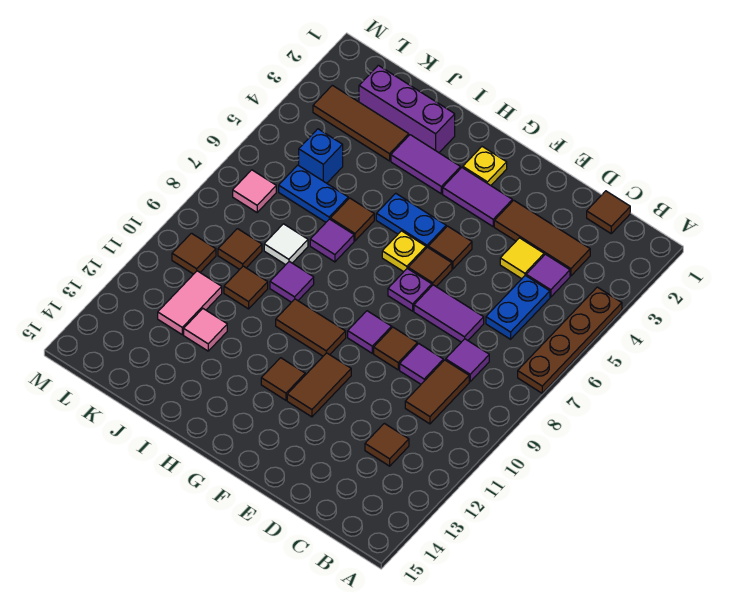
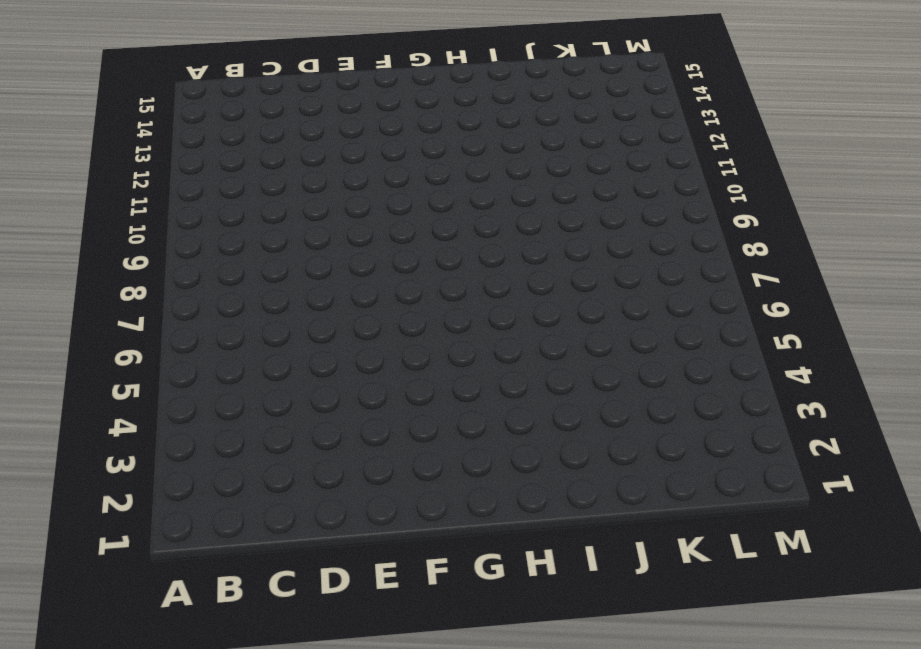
none -> brown plate A4:A7 level 1
none -> brown tile C1 level 1
none -> brown tile C3:E3 level 1
none -> purple tile C4 level 1

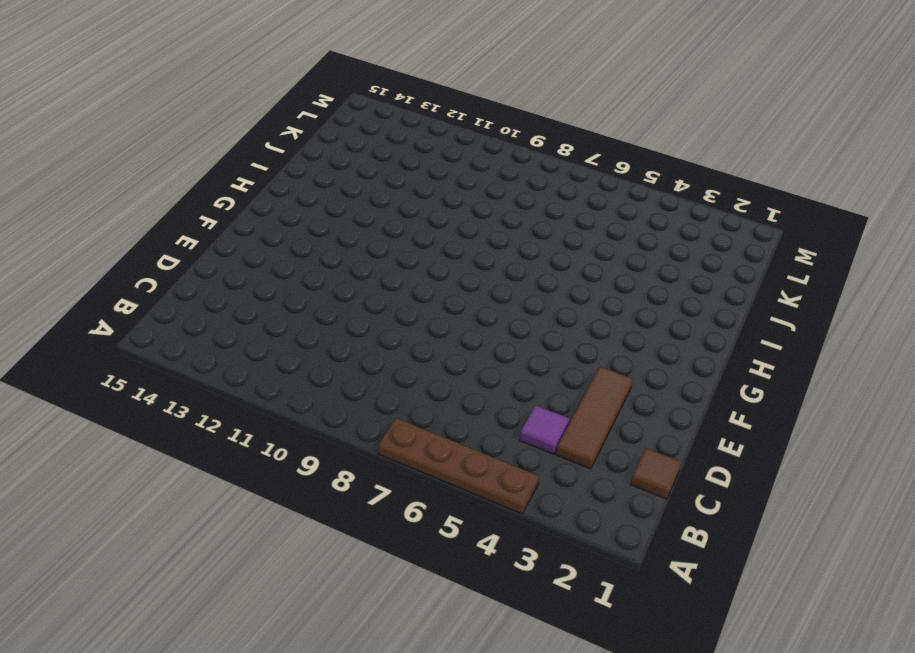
none -> blue plate C5:C6 level 1
none -> purple tile C8 level 1
none -> brown tile C9:C10 level 1
none -> brown tile C12 level 1

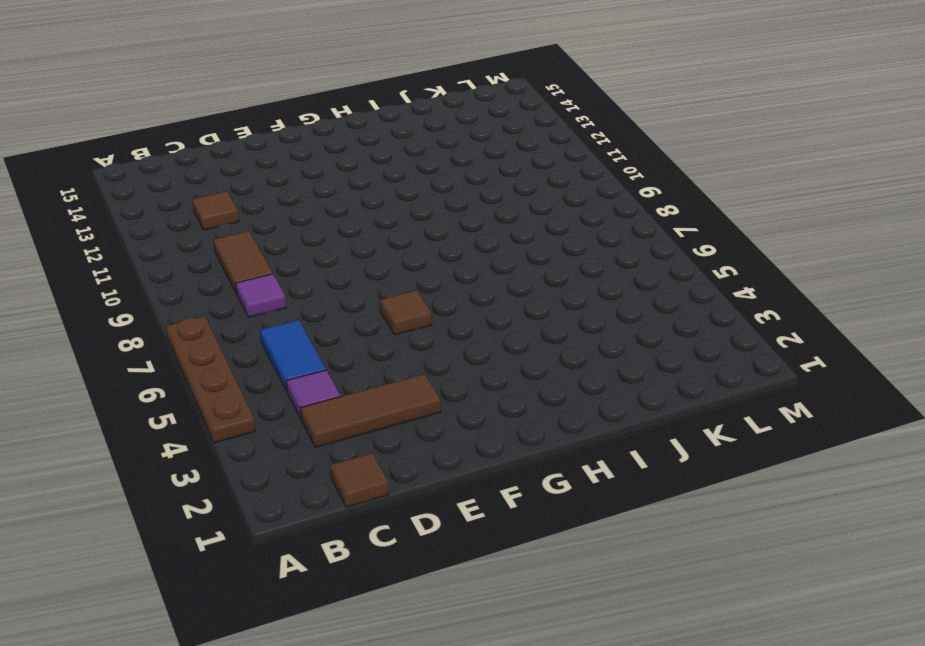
blue tile C5:C6 level 1 -> blue plate C5:C6 level 1
none -> yellow tile D4 level 1
none -> purple tile D7:E7 level 1
none -> purple tile D9 level 1
none -> brown tile E9 level 1

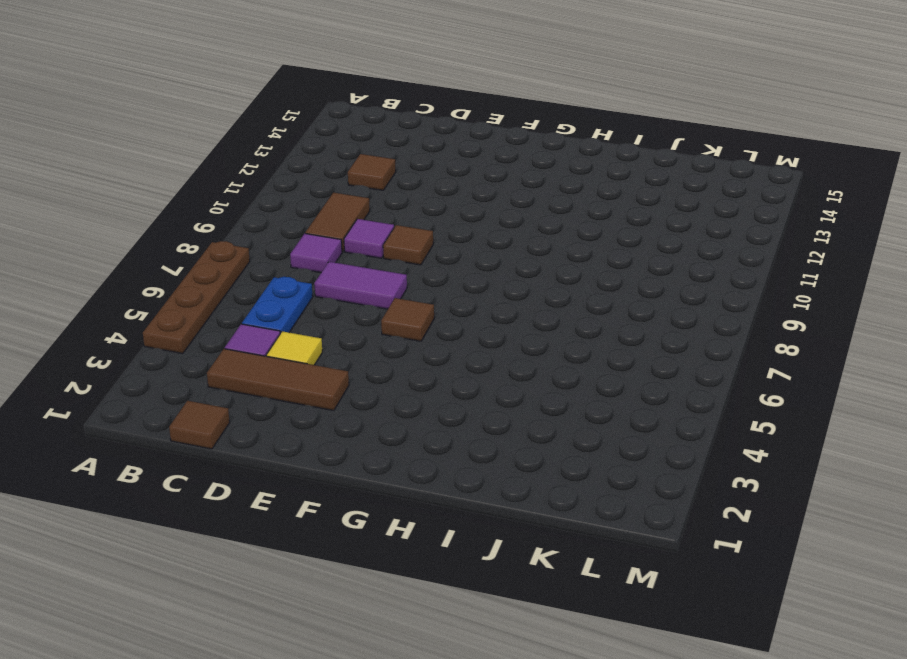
none -> purple tile F3:G3 level 1
none -> brown tile F5 level 1
none -> purple plate F7 level 1
none -> purple tile F9 level 1

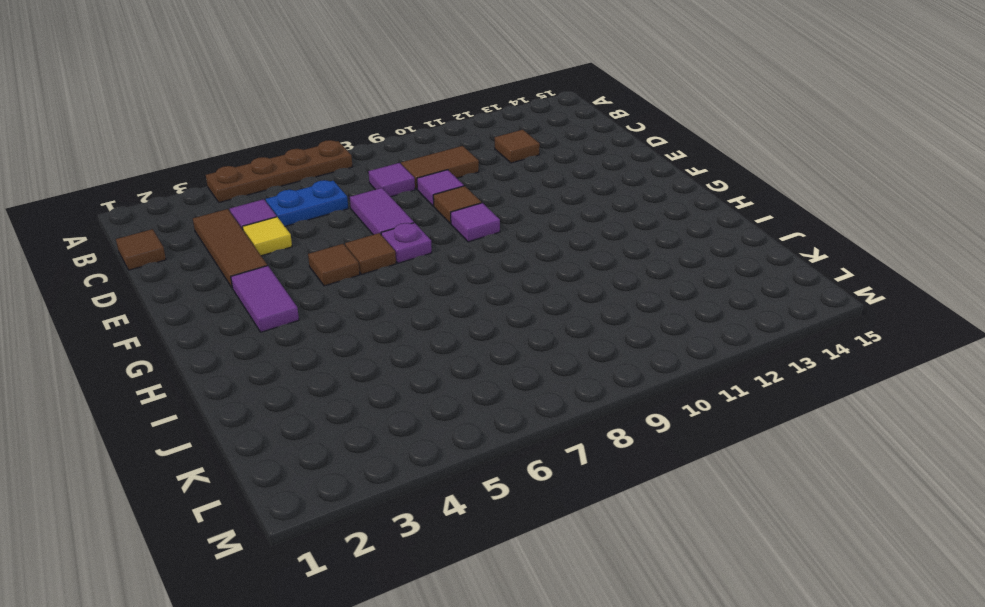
none -> brown tile F11:F12 level 1
none -> yellow plate G2 level 1
none -> blue plate G5:H5 level 1
none -> yellow plate G6 level 1

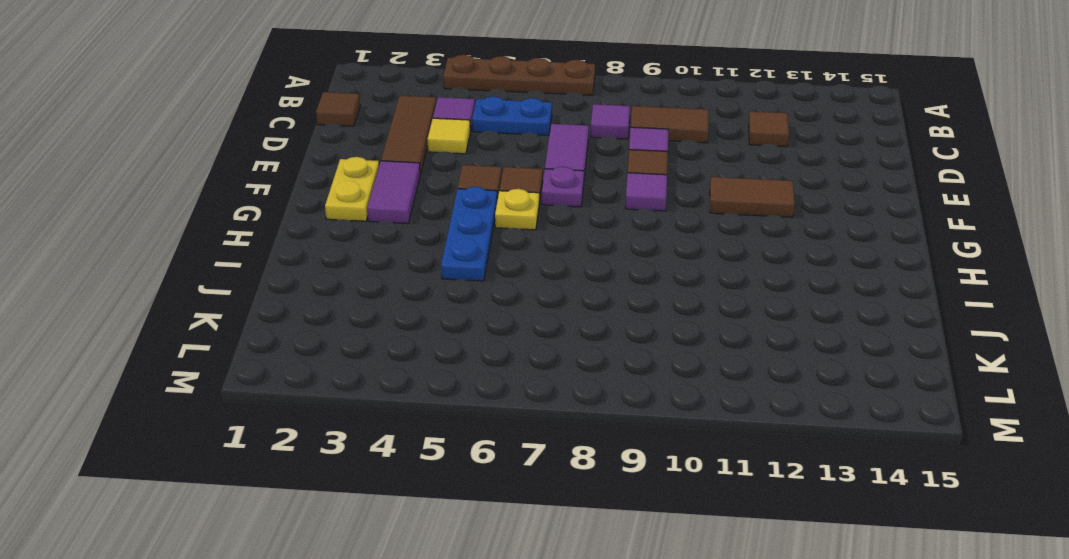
yellow plate F2:G2 level 1 -> yellow plate G2 level 1
blue plate G5:I5 level 1 -> blue plate G5:H5 level 1
none -> brown tile G10:H10 level 1
none -> brown tile G12 level 1
none -> purple tile H3:I3 level 1
none -> purple brick I2:K2 level 1

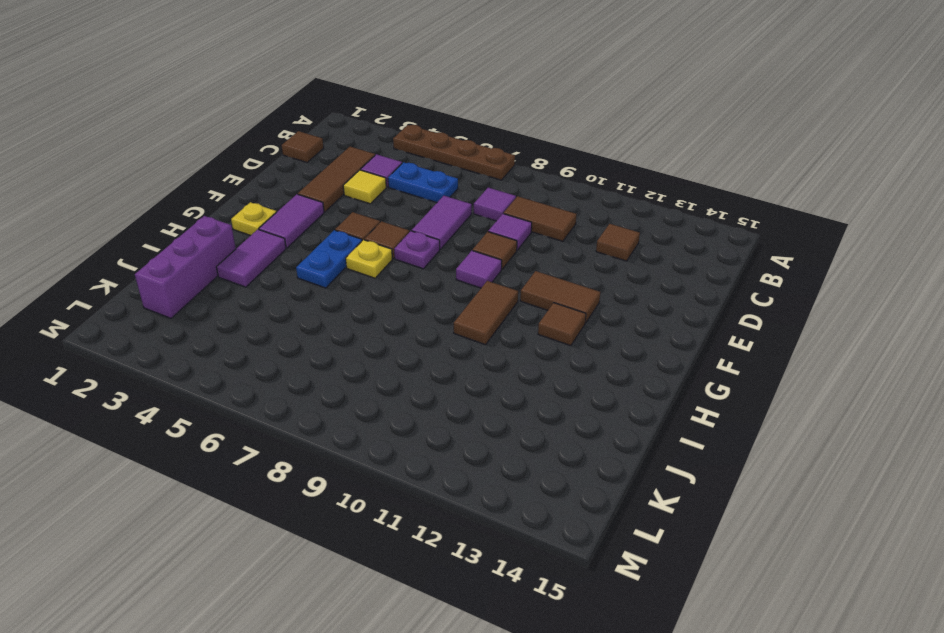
none -> brown tile I6 level 1
none -> purple tile I7 level 1
none -> purple tile I9 level 1
none -> brown tile J3:L3 level 1

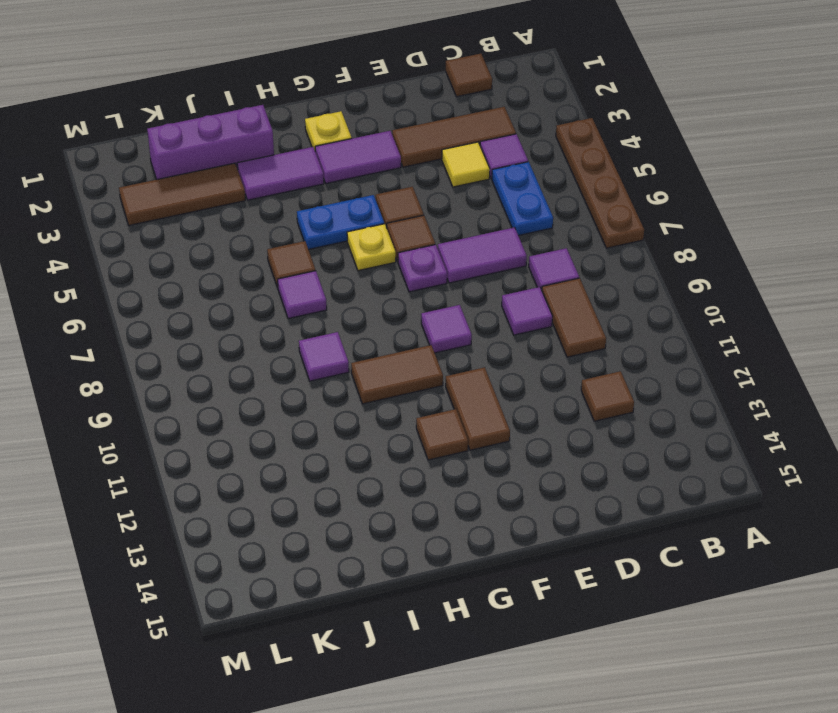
none -> brown tile E9 level 1
none -> blue plate J6:K6 level 1
none -> white tile J8 level 1
none -> brown tile J10 level 1

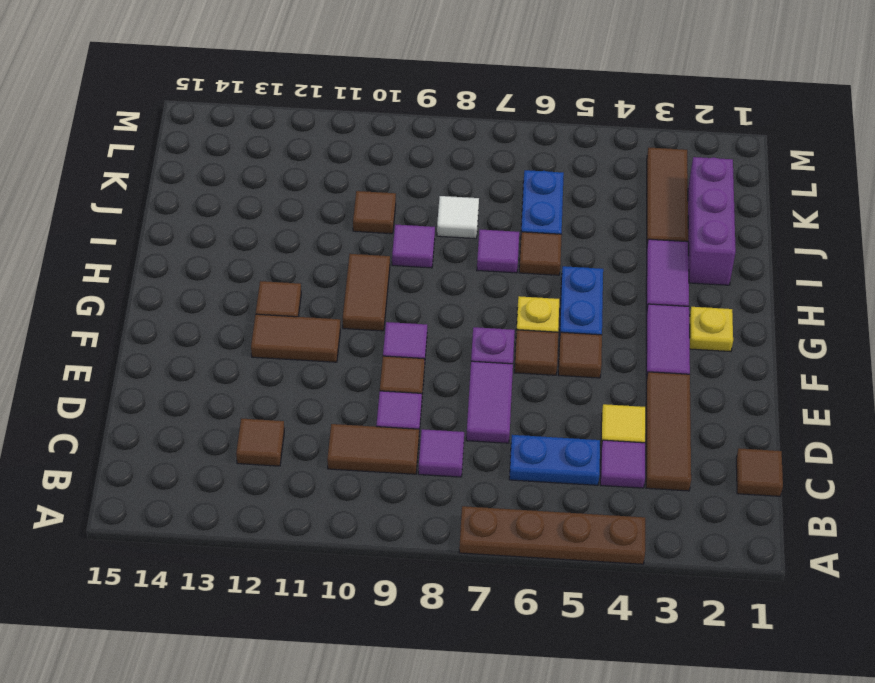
none -> pink tile J12 level 1
none -> blue brick K5 level 1
none -> brown tile K9 level 1
none -> pink tile K11:K12 level 1

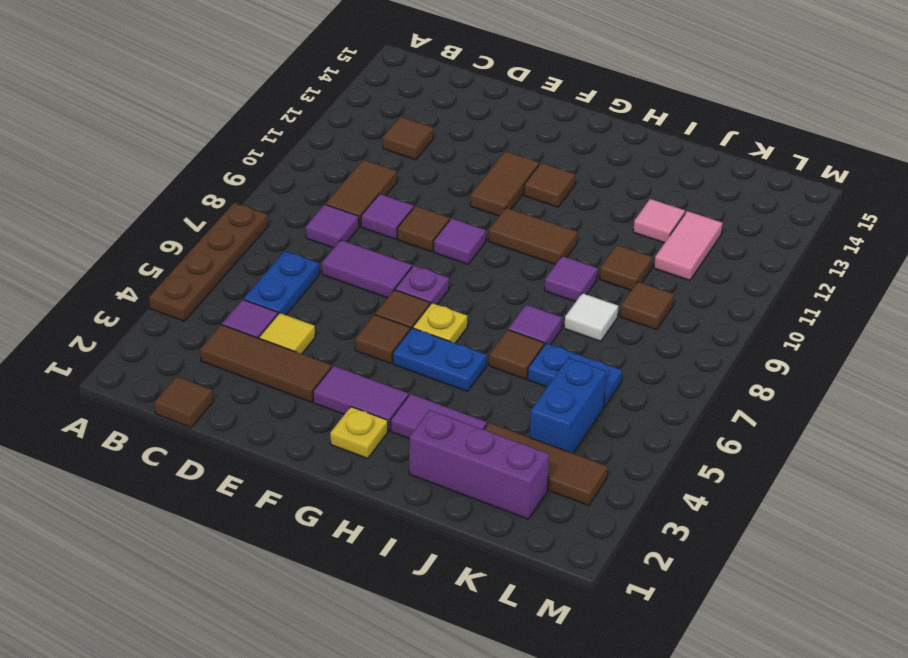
blue brick K4:K5 level 1 -> blue brick K5 level 1
none -> pink tile L7 level 1
none -> brown tile L10 level 1

